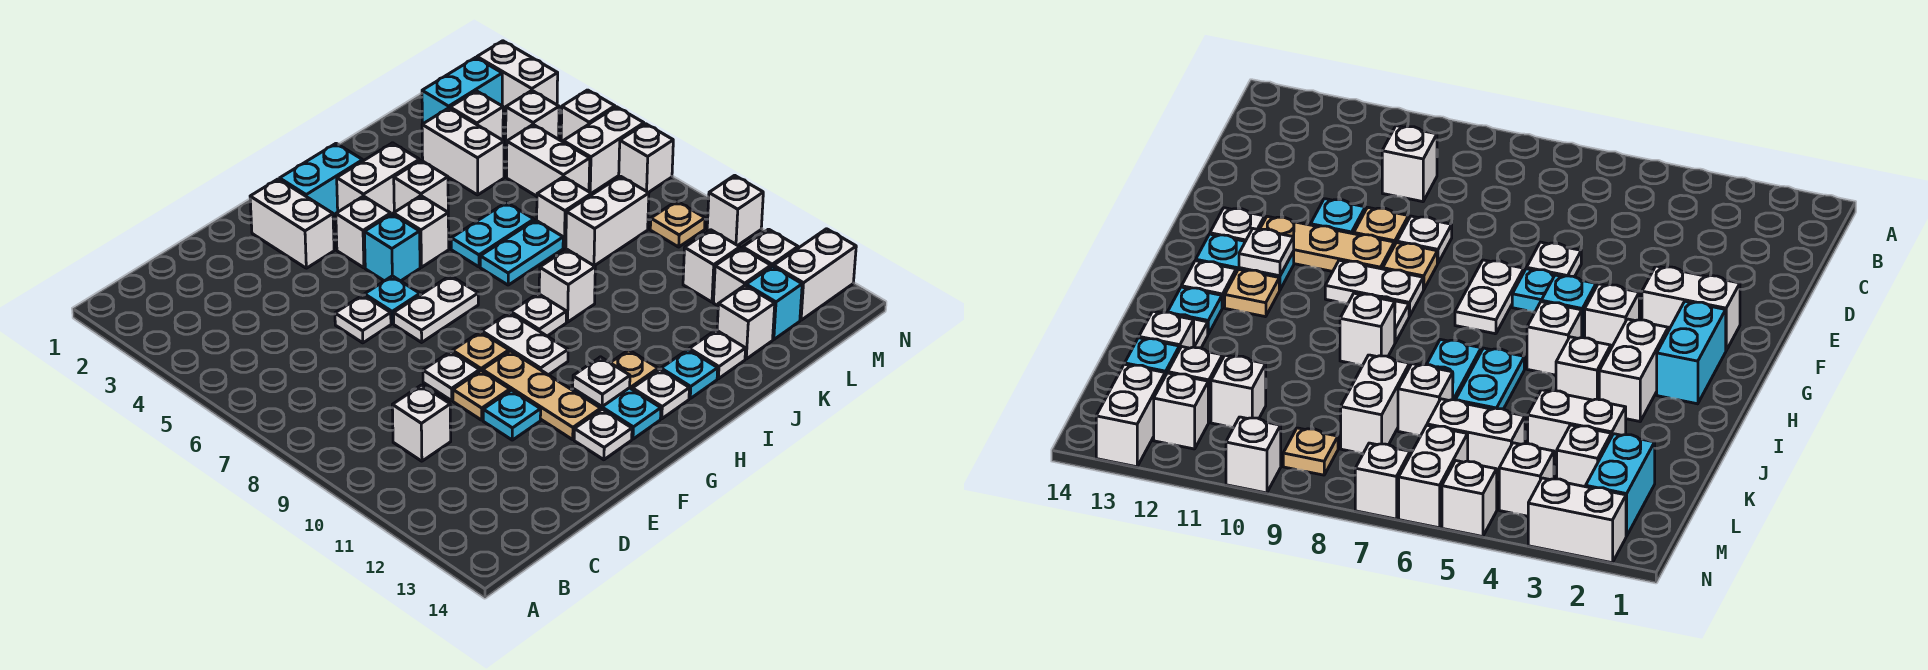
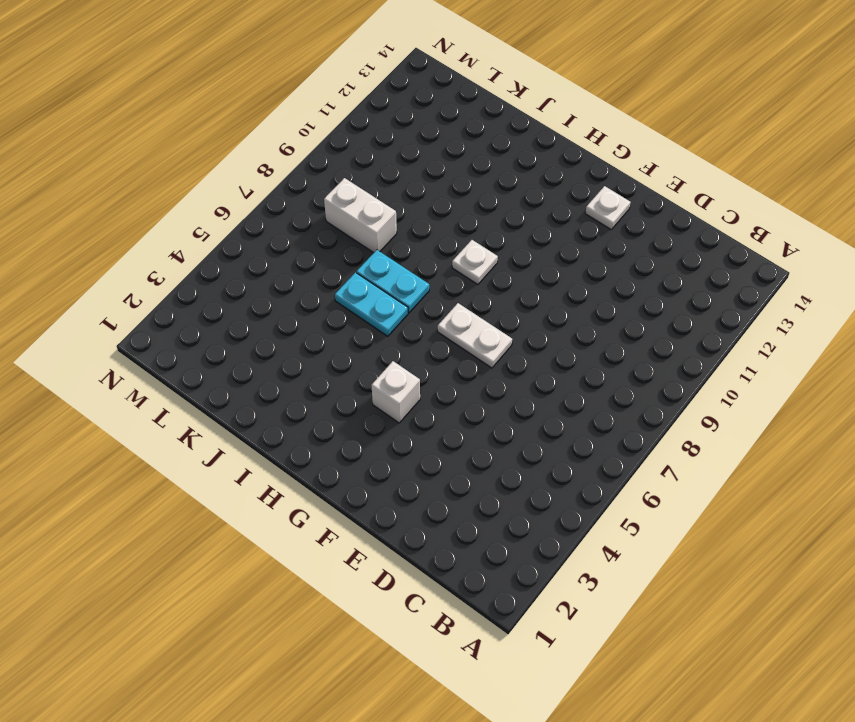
none -> white brick C10 level 1
none -> white plate E6 level 1
none -> white plate E9 level 1
none -> tan plate E10 level 1

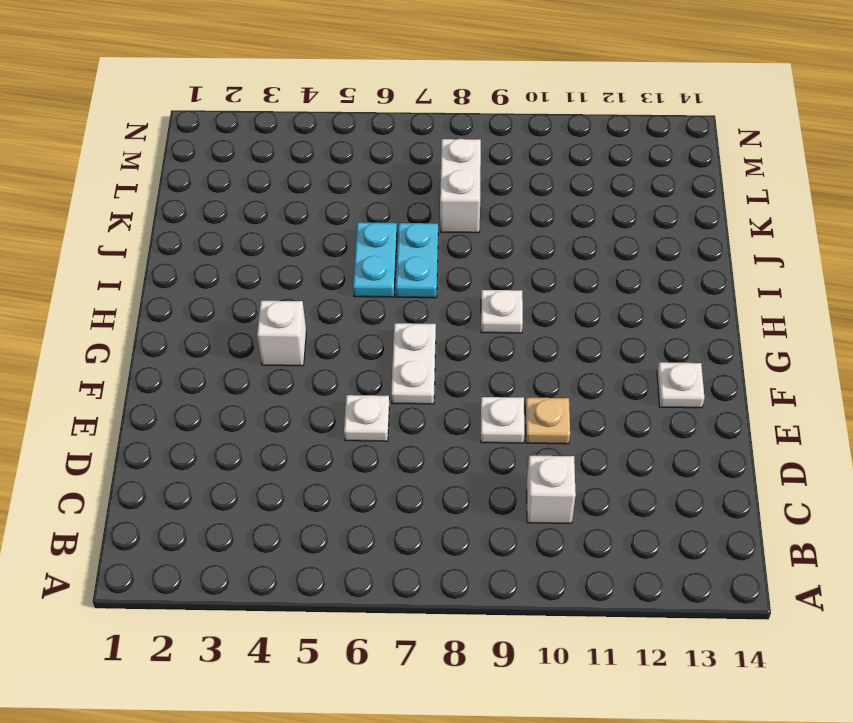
none -> cyan plate E11 level 1
none -> white brick F2:F3 level 1
none -> cyan plate F6 level 1
none -> tan plate F9 level 1

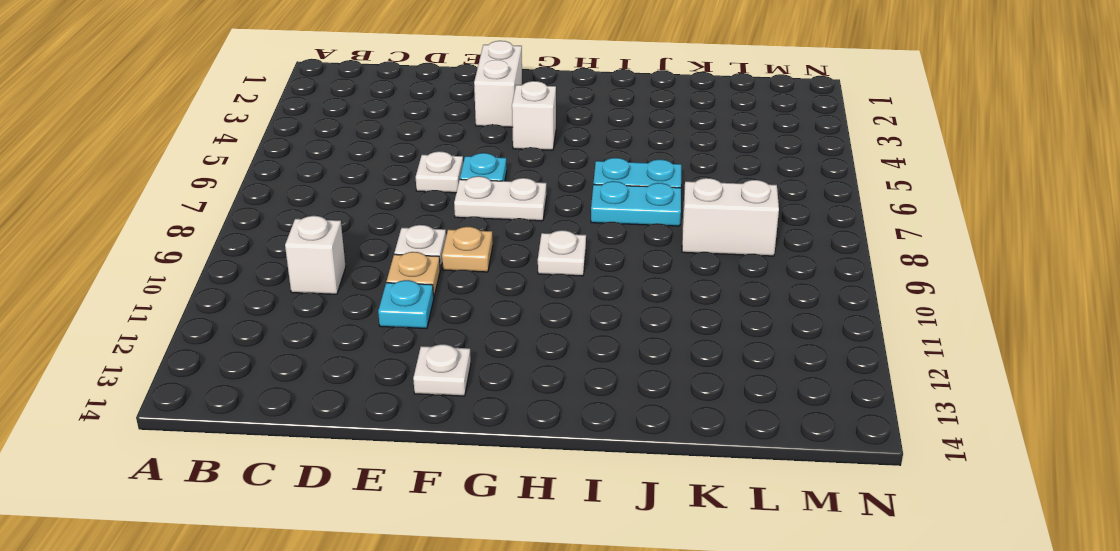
none -> tan plate F10:F12 level 1
none -> cyan brick G2:H2 level 1
none -> cyan brick G5 level 1
none -> white plate G9:G10 level 1

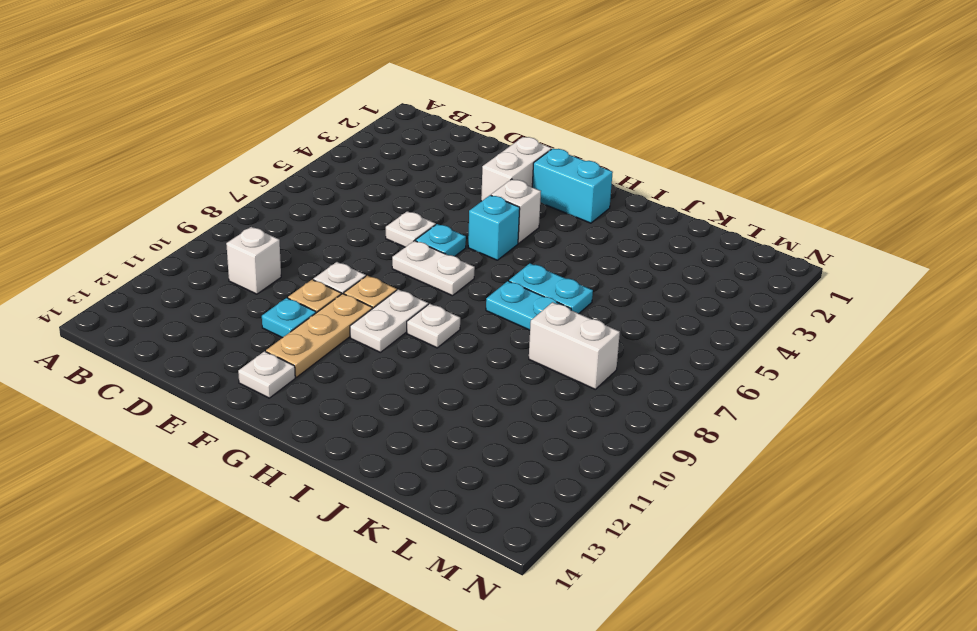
none -> cyan plate G12:G13 level 1
none -> white brick H3:I3 level 1
none -> white brick H5 level 1
none -> tan plate H12 level 1

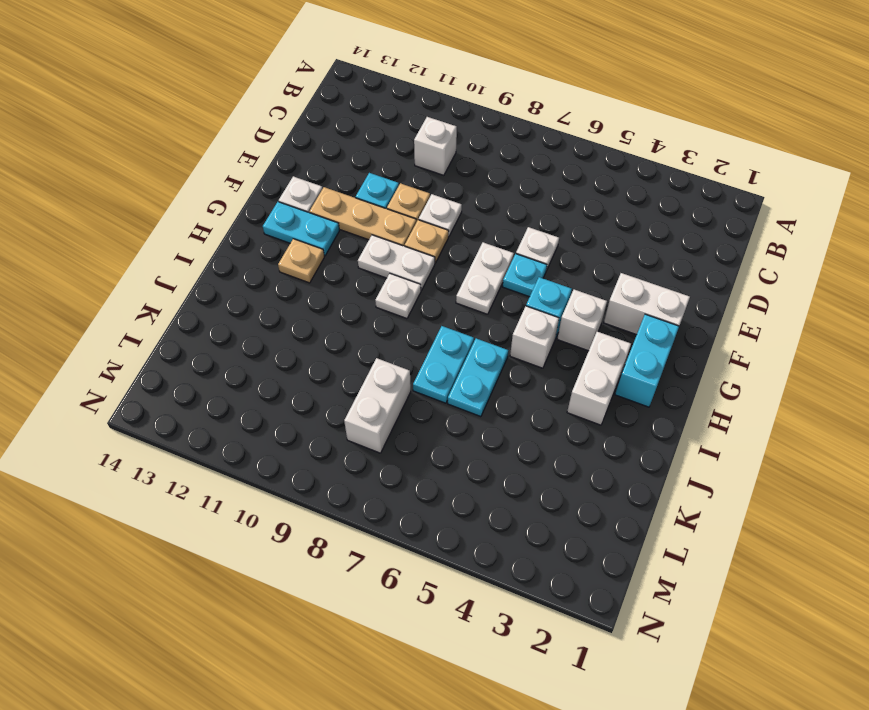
none -> white plate H13 level 1
none -> white brick I4 level 1
none -> white brick I9 level 1
none -> cyan plate I13 level 1

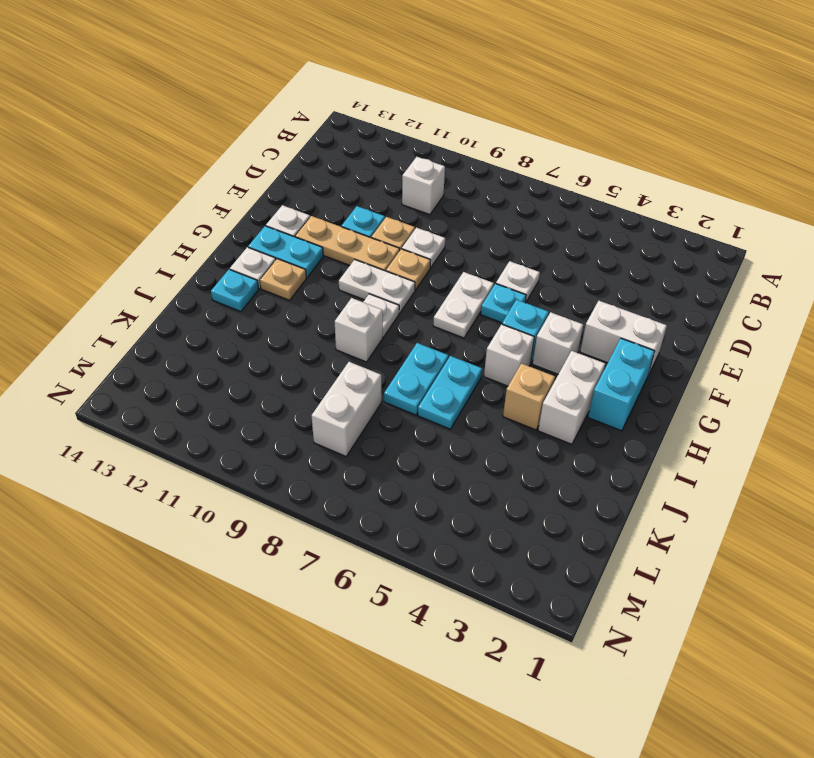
tan brick I4 level 1 -> white brick I4 level 1
none -> white plate J13 level 1
none -> white brick K3:K4 level 1
none -> white brick K7 level 1
none -> white brick K13 level 1

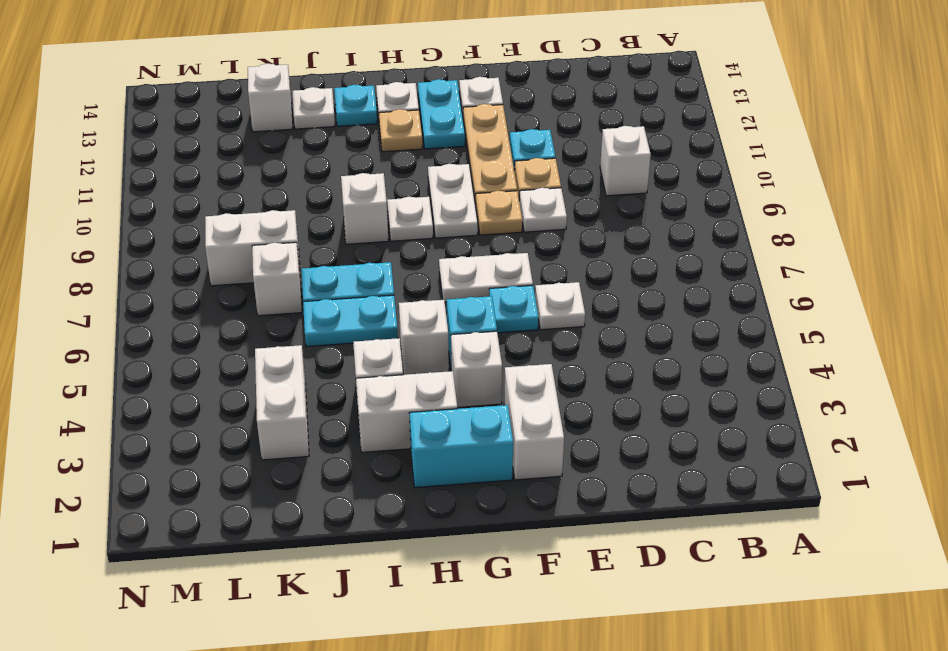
none -> cyan brick L2:M2 level 1
none -> white brick L3 level 1
none -> white brick L5:L6 level 1
none -> white brick L11 level 1

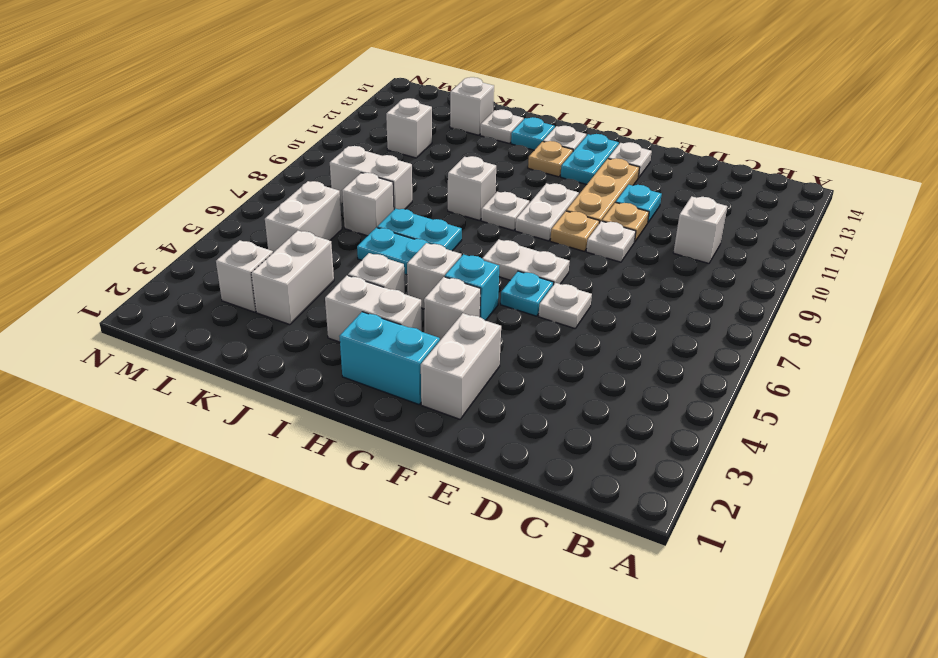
none -> cyan brick L2:M2 level 1
none -> white brick L12 level 1
none -> cyan brick L13 level 1
none -> white brick M4 level 1

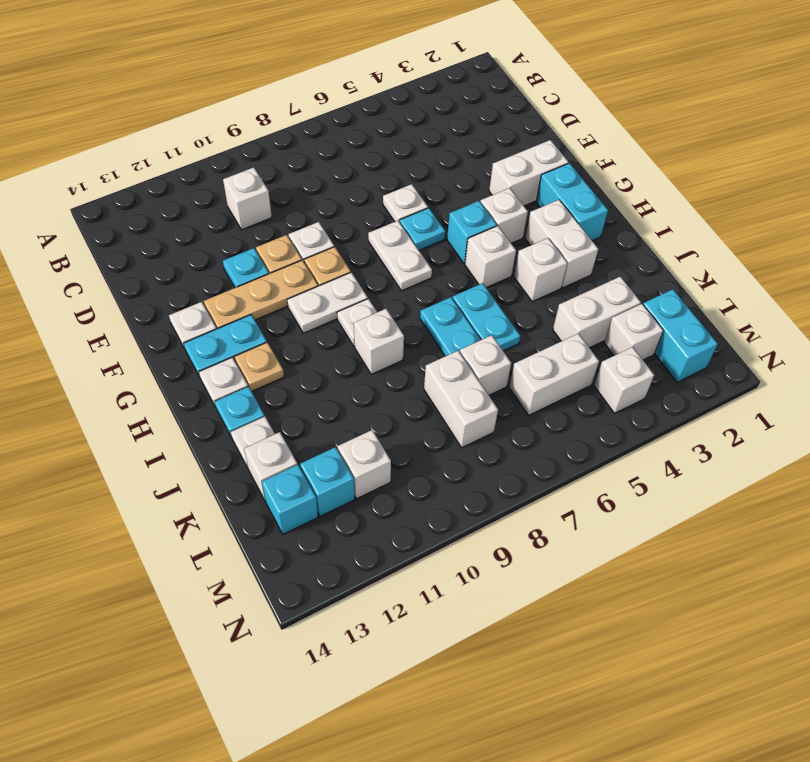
cyan brick L12 level 1 -> white brick L12 level 1
none -> white brick M6:N6 level 1
none -> tan plate M9 level 1
none -> white brick M12 level 1
none -> white brick M13:N13 level 1

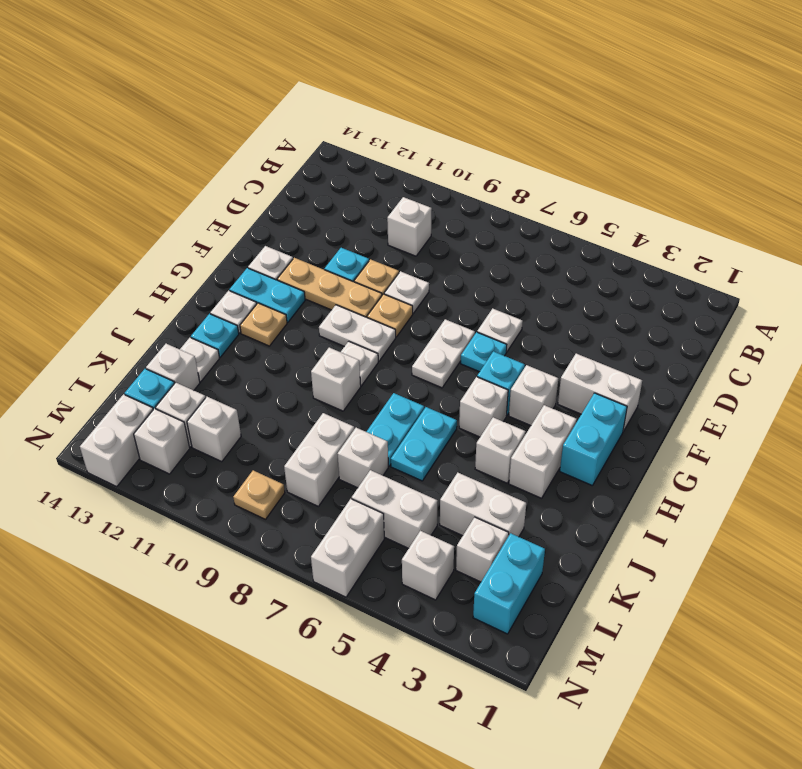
none -> white brick N2:N3 level 1
none -> white brick N5 level 1
none -> white brick N7 level 1
none -> white brick N10 level 1

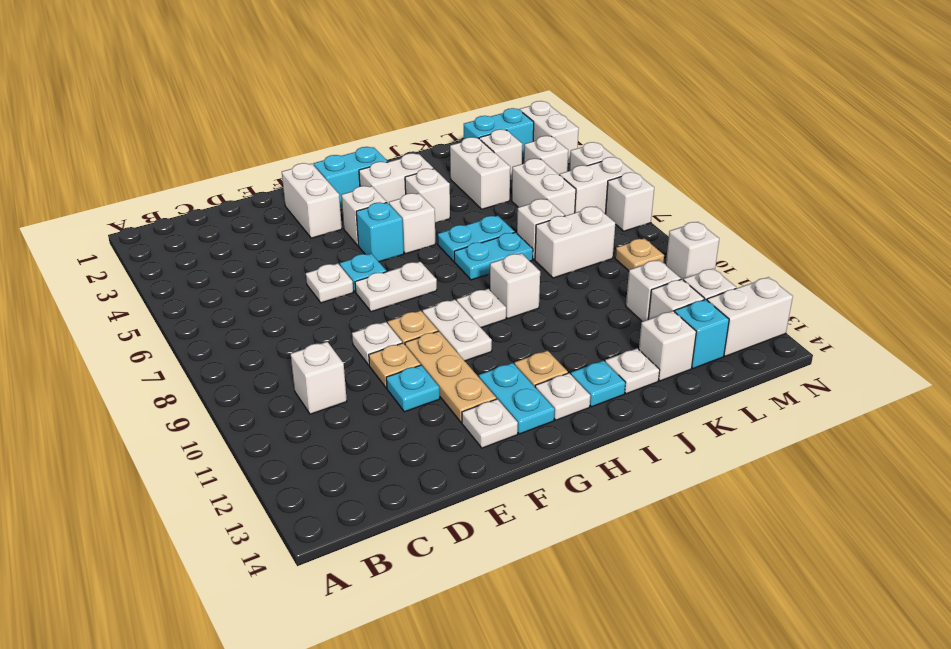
none -> white plate G12 level 2

